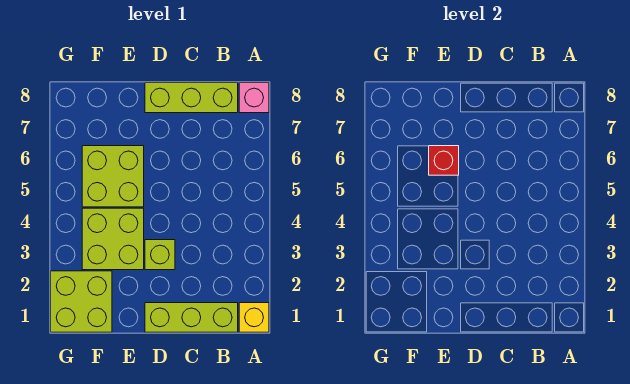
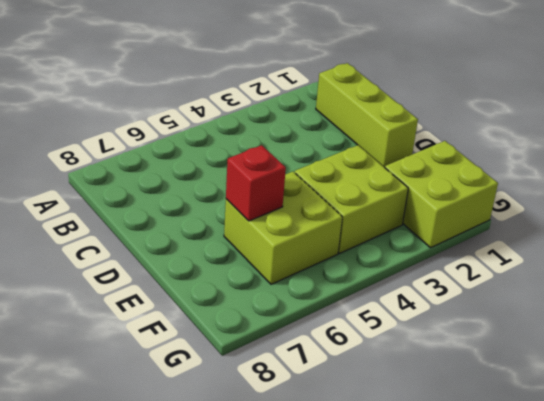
none -> yellow brick A1 level 1
none -> pink brick A8 level 1

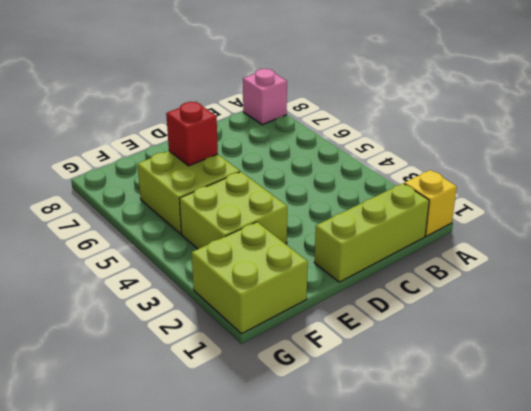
none -> lime brick B8:D8 level 1
none -> lime brick D3 level 1

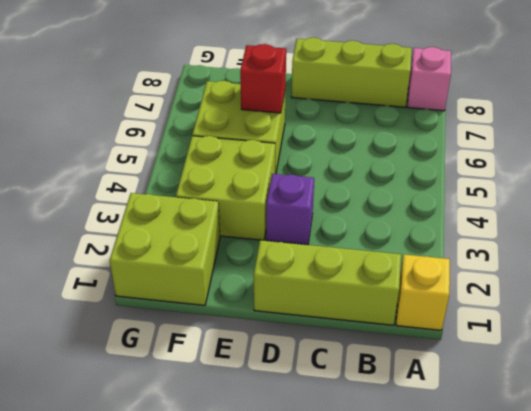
purple brick D3 level 1 -> lime brick D3 level 1

